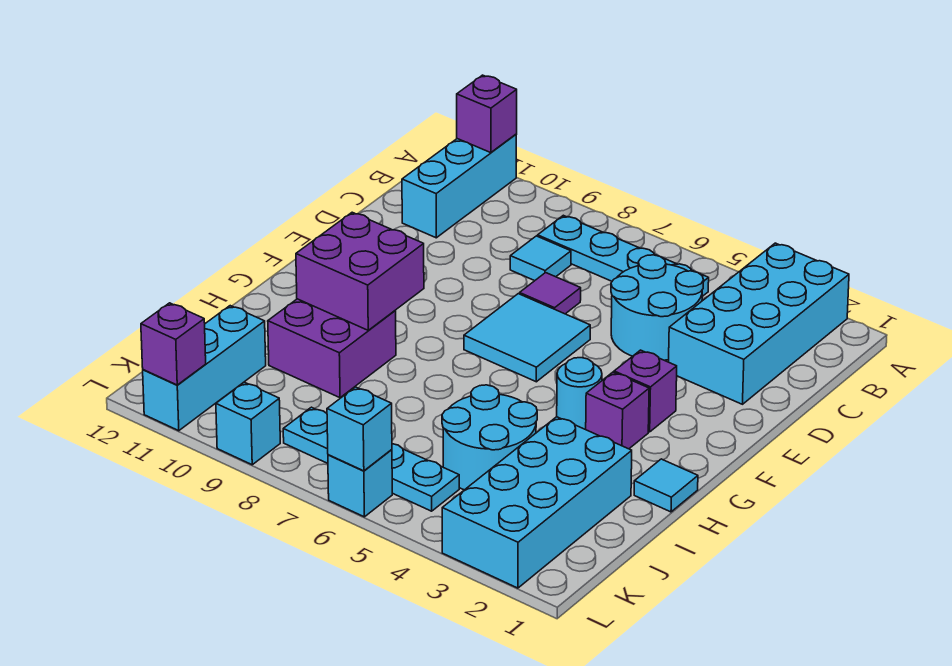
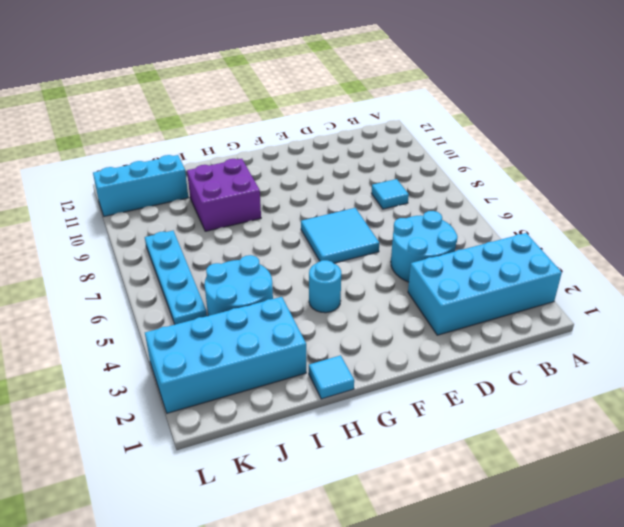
none -> cyan brick A11:C11 level 1
none -> cyan plate B5:B8 level 1
none -> purple tile D7 level 1

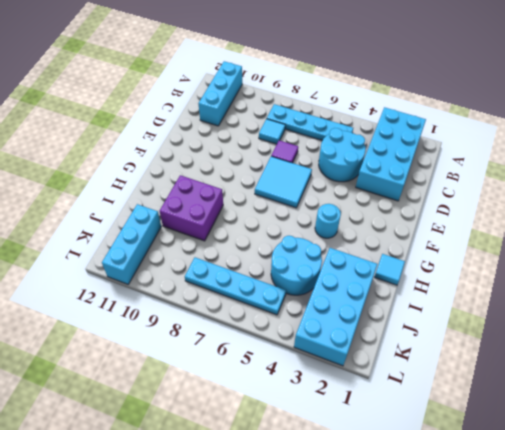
none -> purple brick F3 level 1
none -> purple brick G3 level 1
none -> cyan brick L6 level 1

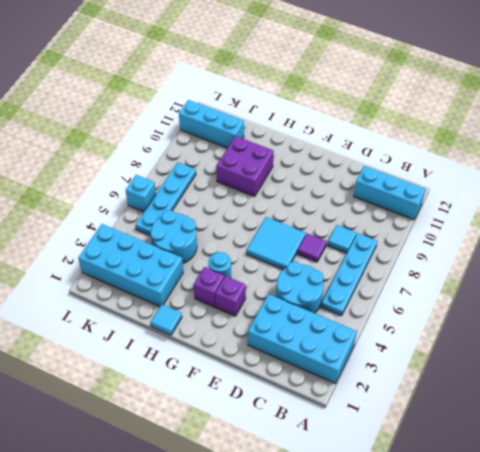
none -> cyan brick L9 level 1
none -> purple brick A11 level 2
none -> purple brick G9:H10 level 2

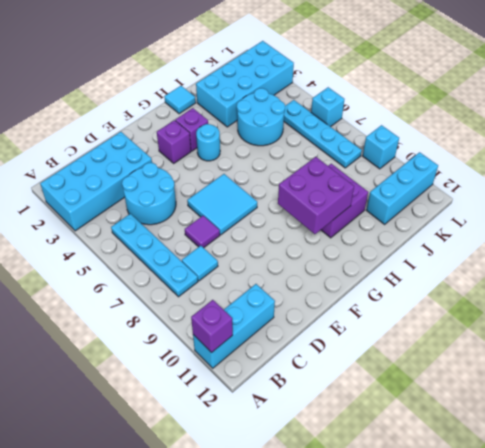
none -> cyan brick L6 level 2
none -> purple brick L11 level 2

